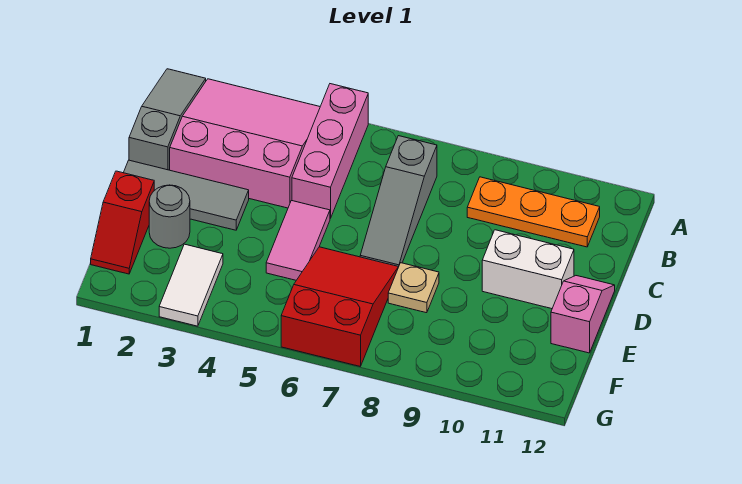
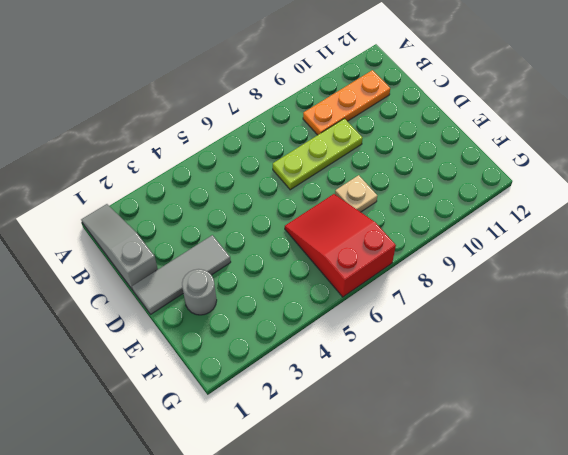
lime plate C7:C9 level 1 -> grey slope B7:D7 level 1 top B
none -> pink slope A2:C4 level 1 top C
none -> pink brick A5:C5 level 1
none -> pink tile D5:E5 level 1

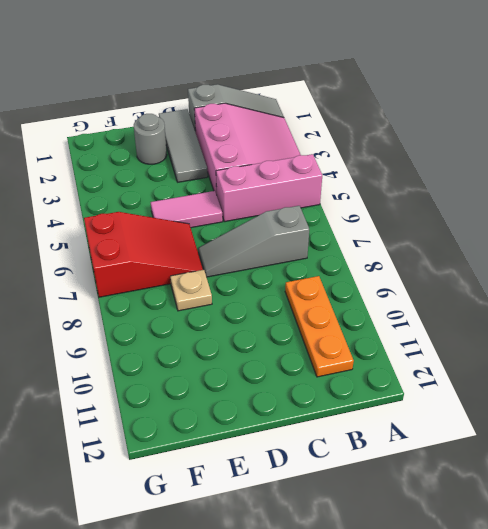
none -> white brick D10:D11 level 1
none -> pink slope D12:E12 level 1 top E
none -> red slope E1:F1 level 1 top E

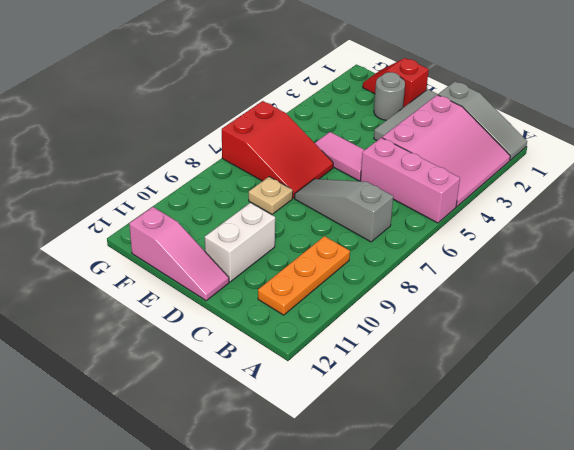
pink slope D12:F12 level 1 top F -> pink slope D12:E12 level 1 top E
none -> white tile F3:G3 level 1

